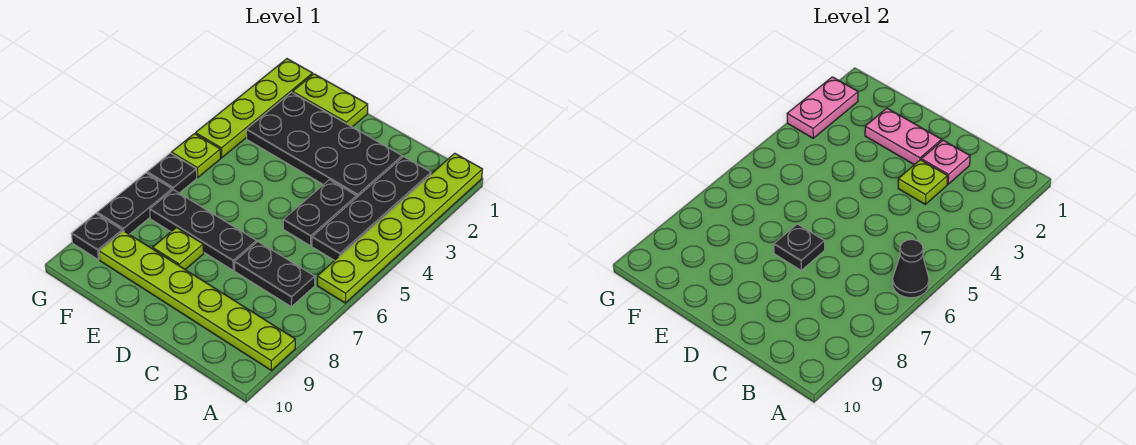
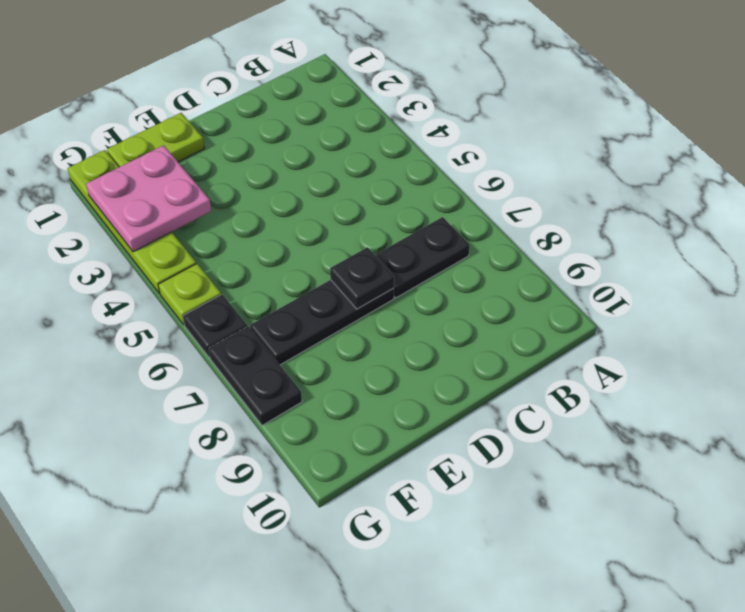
pink plate F2:G3 level 2 -> pink plate G2:G3 level 2
none -> lime plate A1:A6 level 1
none -> lime plate A9:F9 level 1
none -> black plate B2:B5 level 1

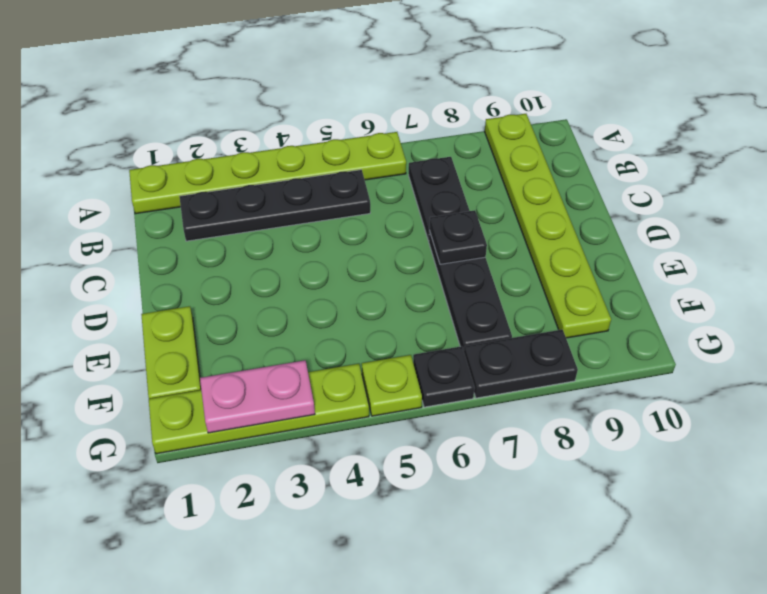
none -> black plate C2:F3 level 1
none -> black plate C4:C5 level 1
none -> lime plate E8 level 1

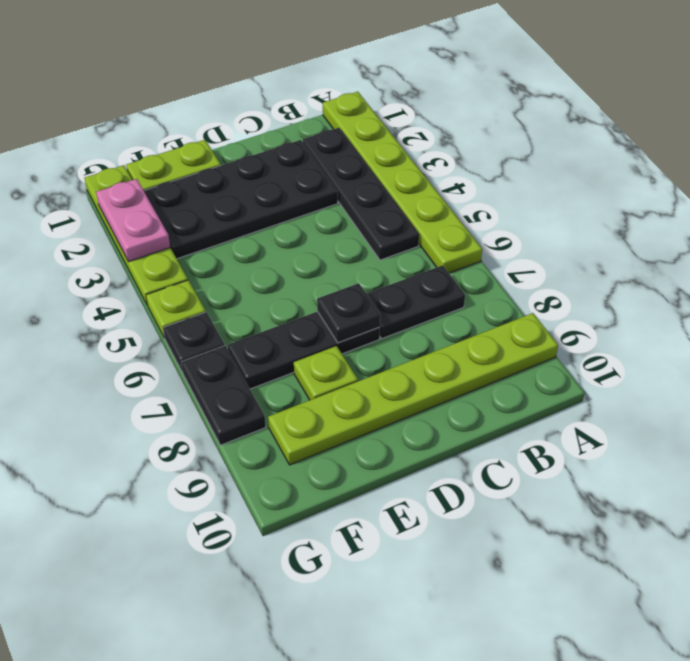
none -> black plate C4:C5 level 1
none -> black plate G9 level 1
none -> black cone A6 level 2

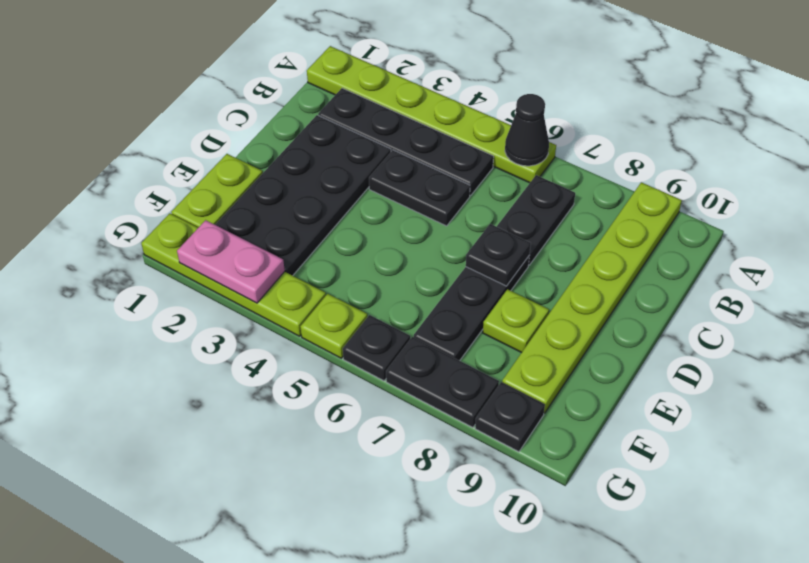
none -> pink plate C2 level 2
none -> lime plate C3 level 2
none -> pink plate D2:E2 level 2

